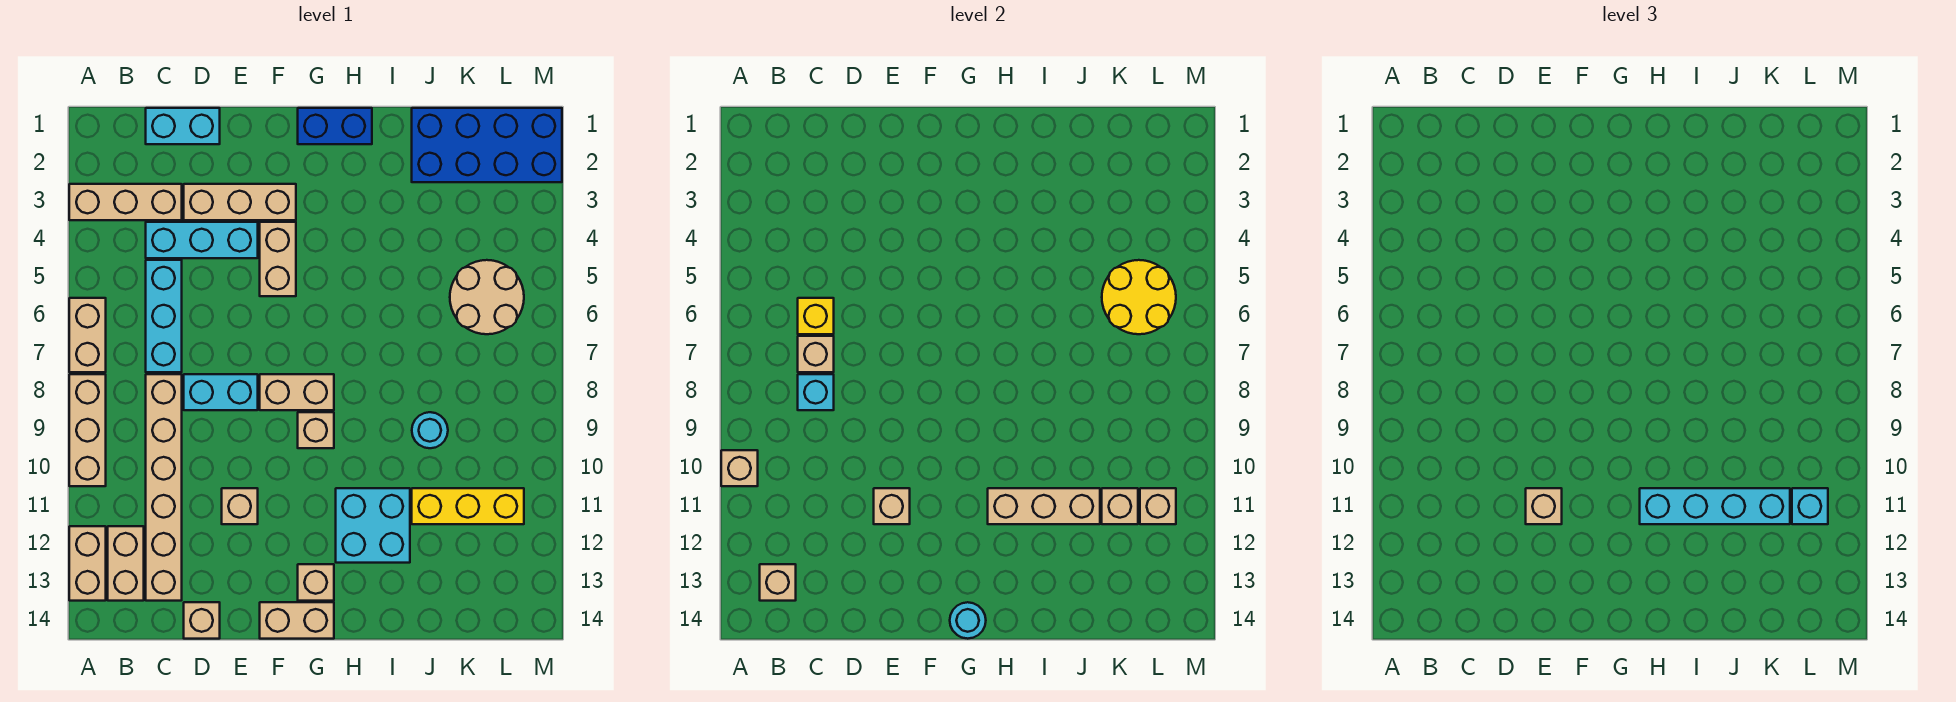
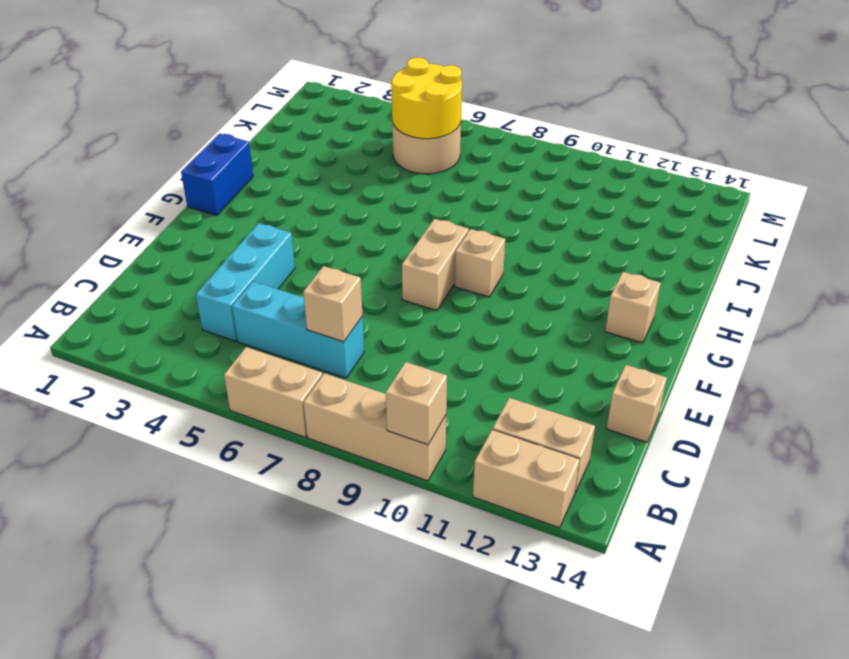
none -> tan brick A3:C3 level 1
none -> cyan brick C1:D1 level 1
none -> tan brick C8:C13 level 1
none -> tan brick D3:F3 level 1

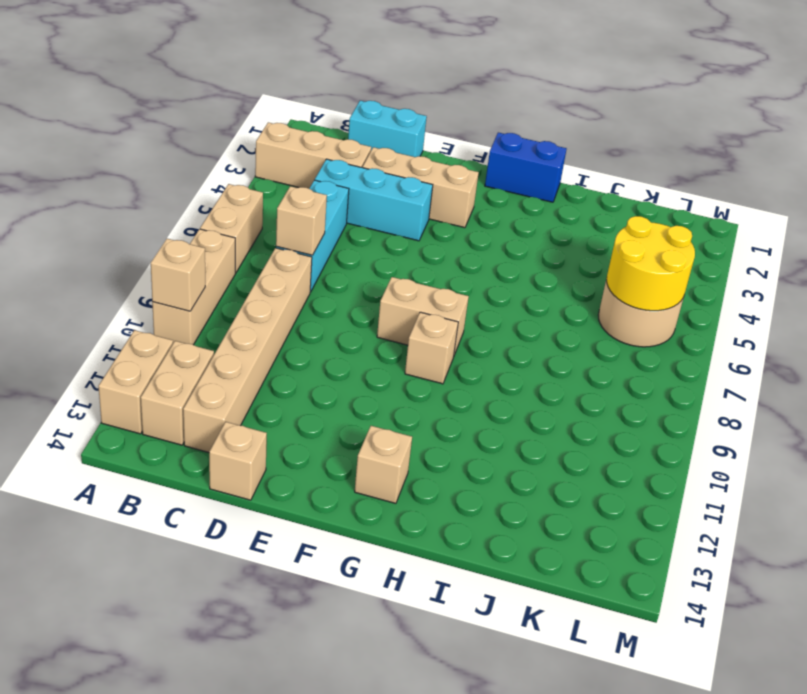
none -> cyan brick D8:E8 level 1
none -> tan brick E11 level 1
none -> tan brick F4:F5 level 1
none -> tan brick F14:G14 level 1

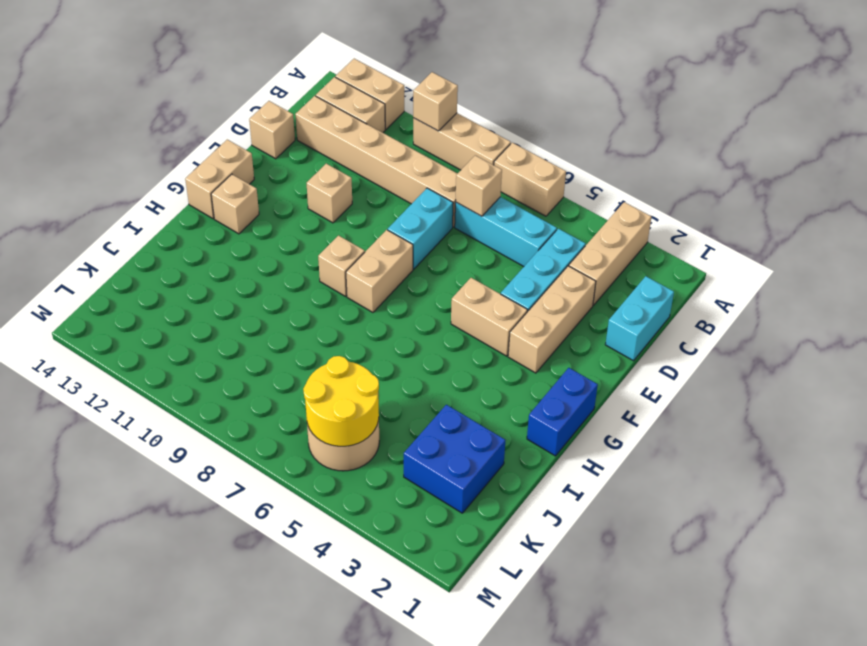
blue brick J2:K3 level 1 -> blue brick J1:M2 level 1
none -> cyan brick H11:I12 level 1
none -> cyan round brick J9 level 1
none -> yellow brick J11:L11 level 1
none -> tan brick B13 level 2

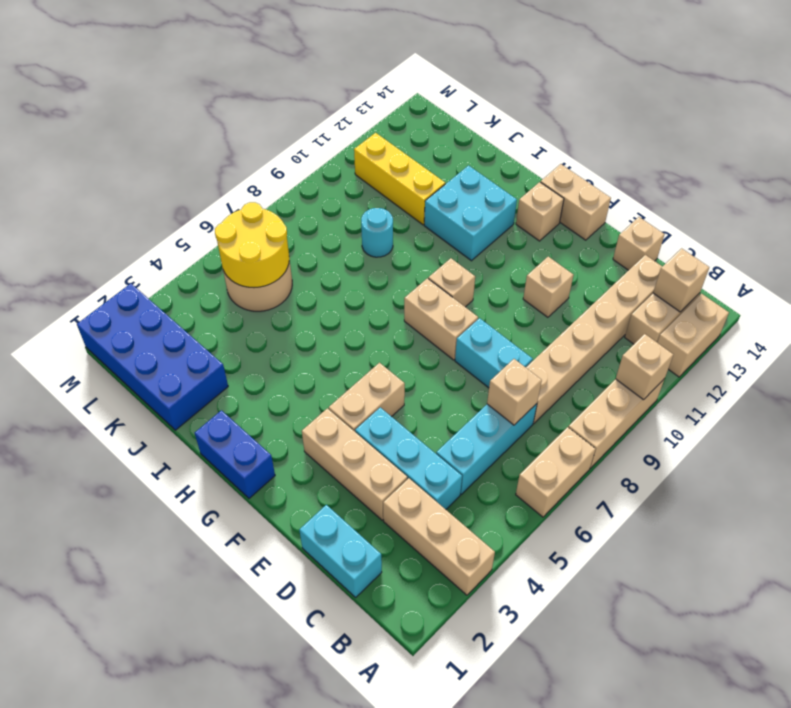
none -> yellow brick C6 level 2
none -> cyan brick C8 level 2
none -> tan brick E11 level 2
none -> cyan round brick G14 level 2

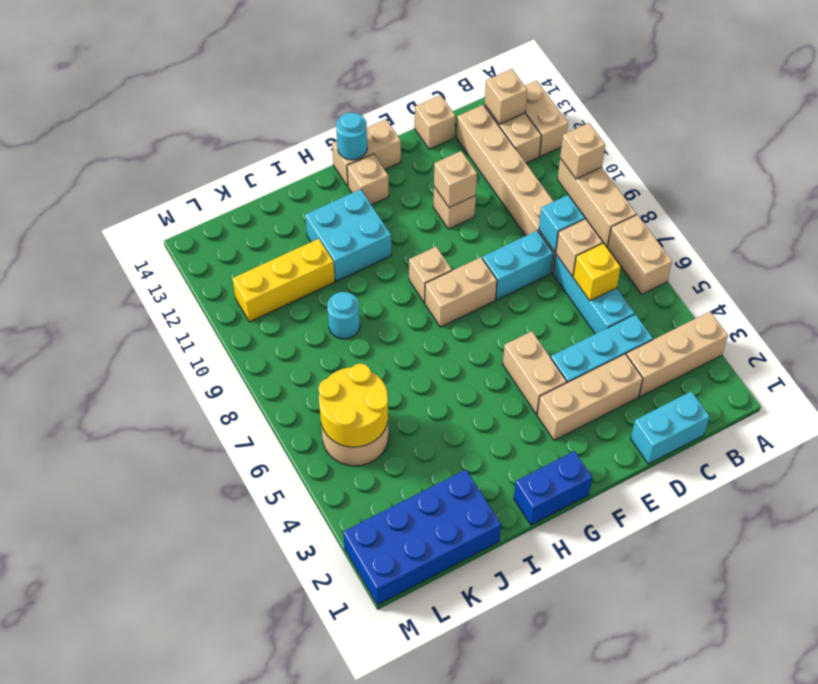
none -> tan brick H11:J11 level 2
none -> tan brick K11 level 2
none -> tan brick L11 level 2
none -> tan brick E11 level 3

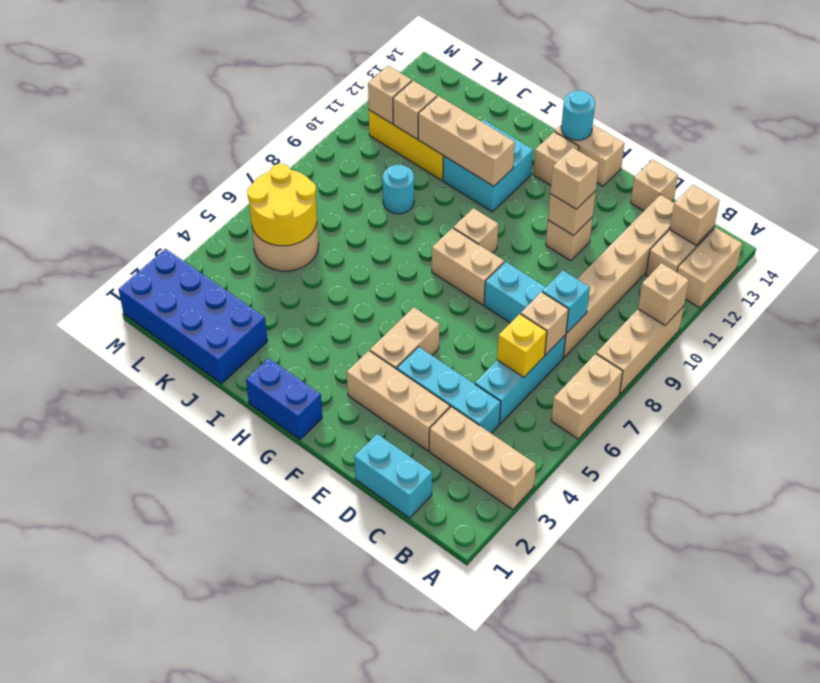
none -> cyan brick H11:K11 level 3
none -> cyan brick L11 level 3

